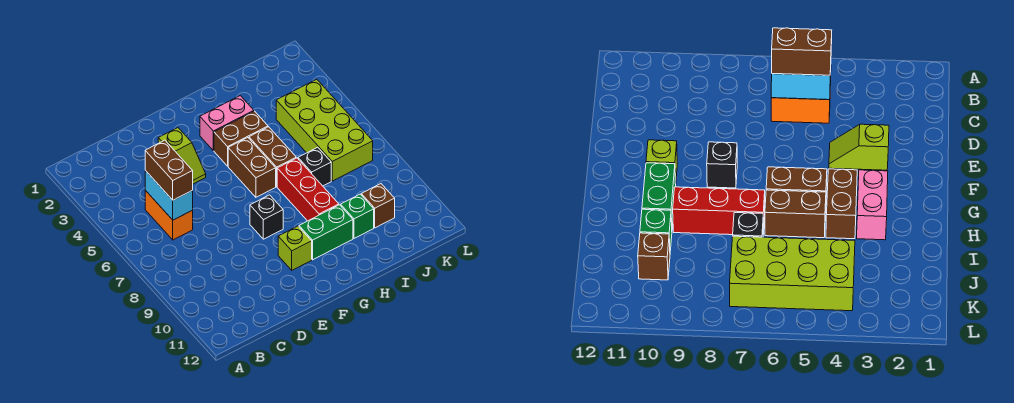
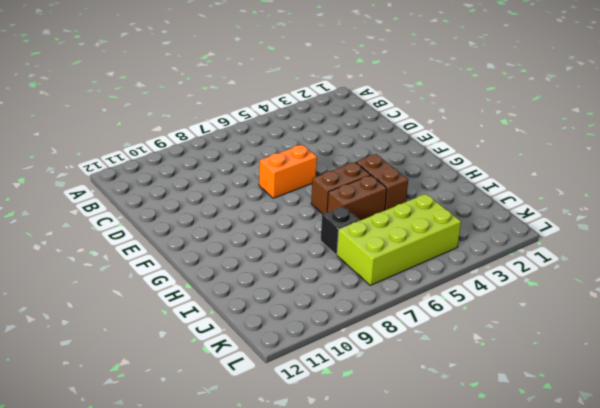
orange brick E6:E7 level 1 -> orange brick C5:C6 level 1
none -> lime slope E3:E4 level 1 top 3
none -> black brick F8 level 1
none -> lime brick F10 level 1

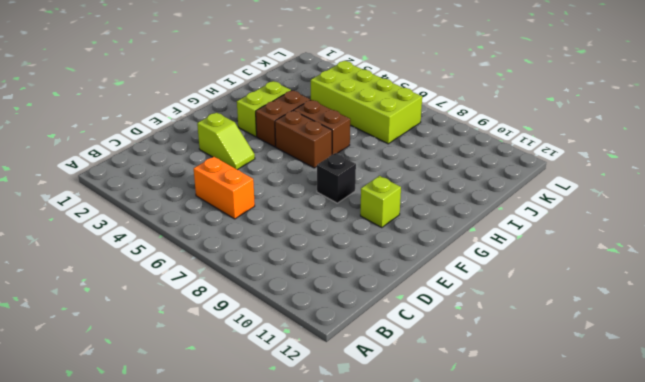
lime brick G3:H3 level 1 -> pink brick G3:H3 level 1
none -> green brick G10:H10 level 1
none -> red brick H7:H9 level 1
none -> black brick I7 level 1

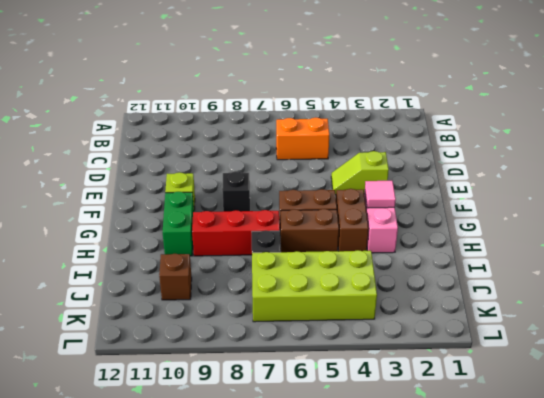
pink tile G3 level 2 -> none
none -> green brick I10 level 1
none -> cyan brick C5:C6 level 2
none -> brown brick C5:C6 level 3

